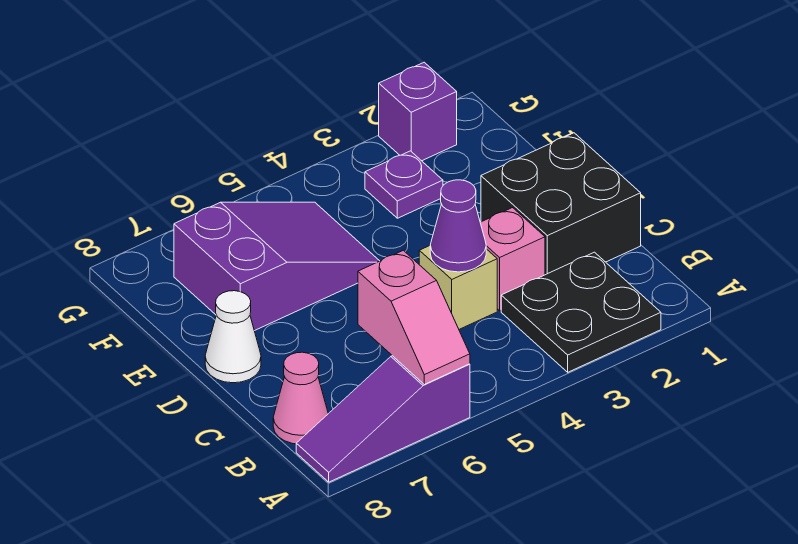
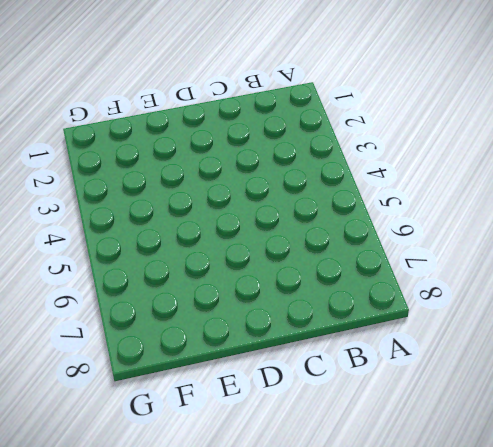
none -> black plate A2:B3 level 1
none -> purple slope A6:A8 level 1 top 6
none -> pink cone B8 level 1

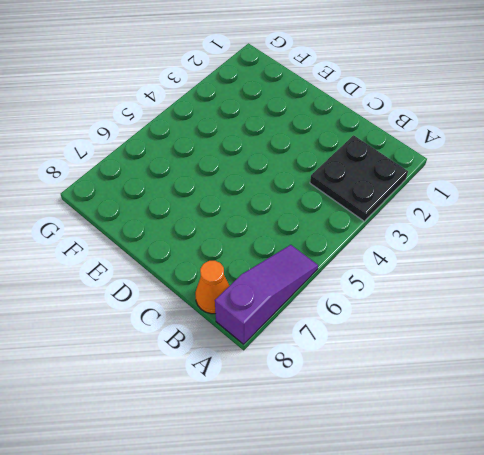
purple slope A6:A8 level 1 top 8 -> purple slope A6:A8 level 1 top 6
orange cone B8 level 1 -> pink cone B8 level 1
none -> black brick C1:D2 level 1
none -> pink brick C3 level 1
none -> tan brick C4 level 1

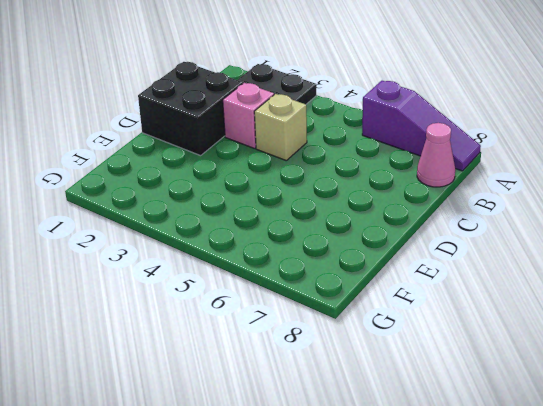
none -> white cone D8 level 1
none -> purple slope E5:F7 level 1 top 7
none -> purple plate F3 level 1

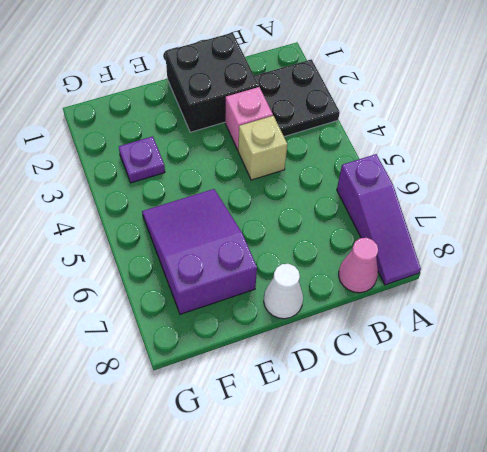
none -> purple brick G2 level 1
none -> pink slope A6:B6 level 2 top B
none -> purple cone C4 level 2

